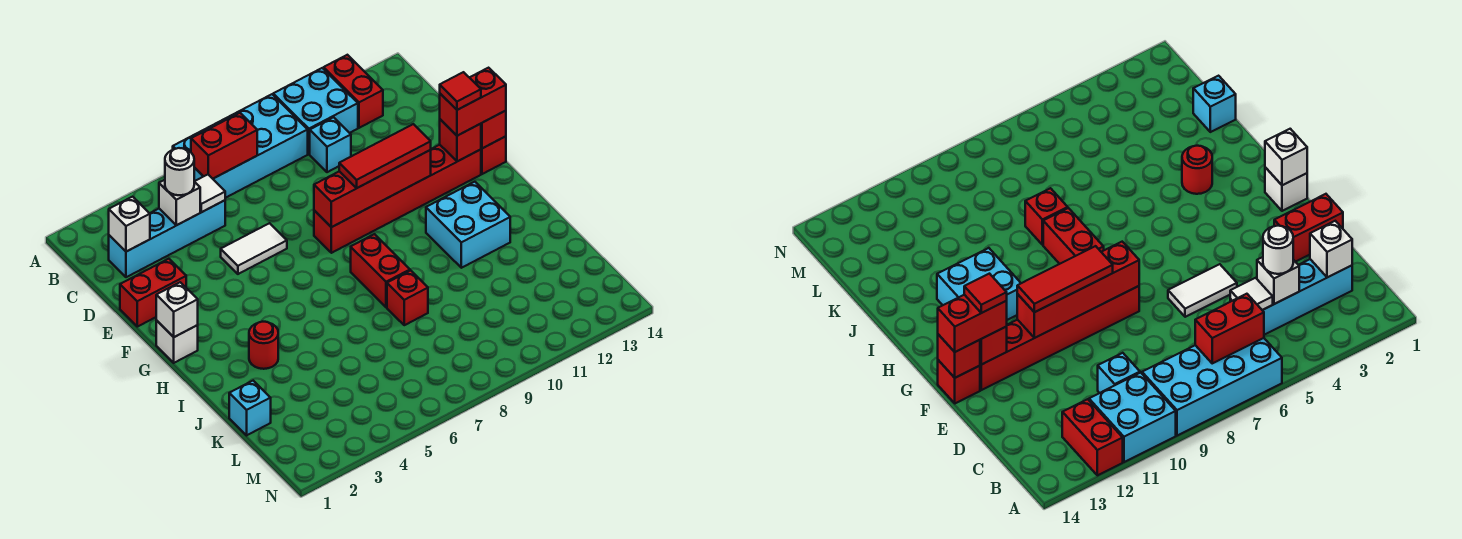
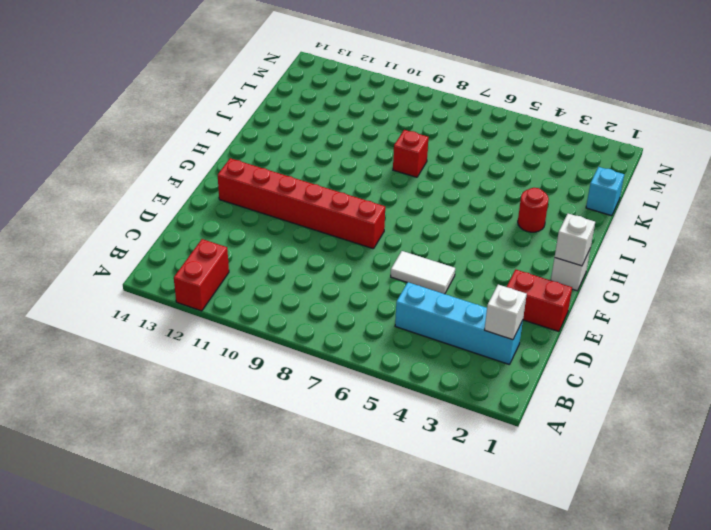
none -> cyan brick A6:B9 level 1
none -> cyan brick A10:B11 level 1
none -> cyan brick C10 level 1

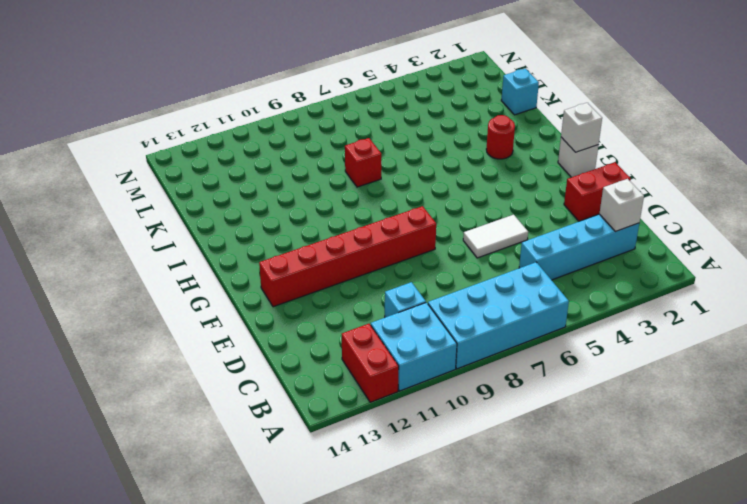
none -> red brick F14 level 1
none -> red brick H8:I8 level 1
none -> cyan brick H11:I12 level 1

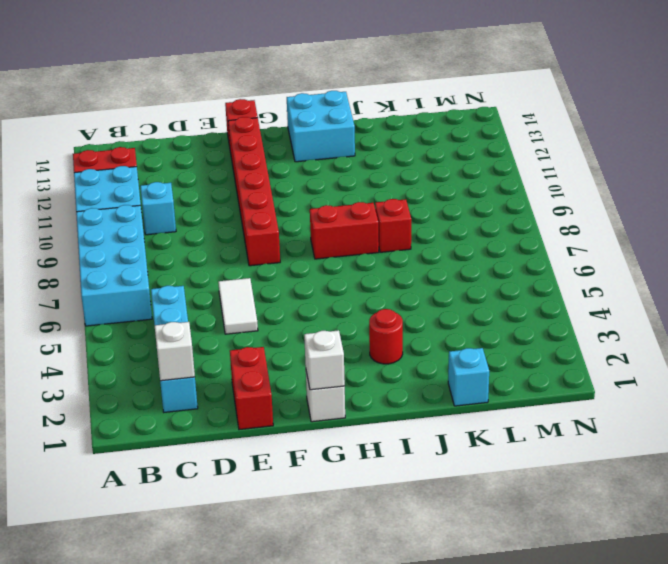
cyan brick H13:I14 level 1 -> cyan brick H11:I12 level 1
none -> red brick B6:B7 level 2
none -> white brick C4 level 2
none -> white tile C5 level 2

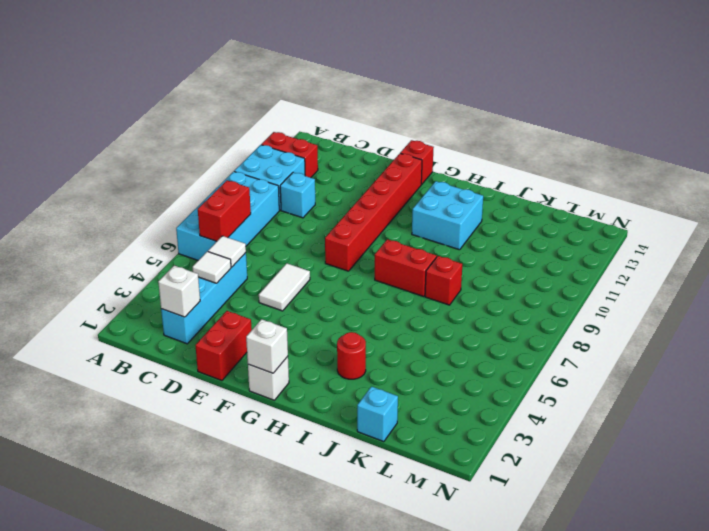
white tile C4 level 2 -> white brick C4 level 2
none -> red brick F8:F11 level 2
none -> red brick F13 level 2
none -> red brick F14 level 2

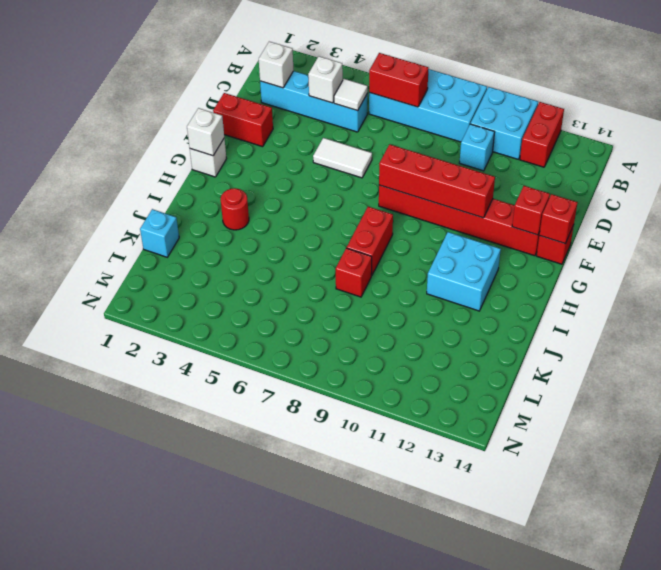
none -> white round brick C4 level 3
none -> red tile F9:F11 level 3
none -> red brick F13:F14 level 3

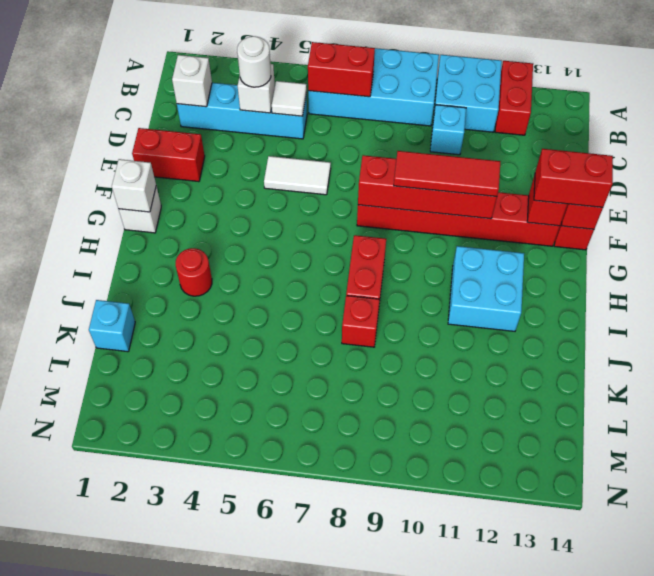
none -> red tile F13 level 4

